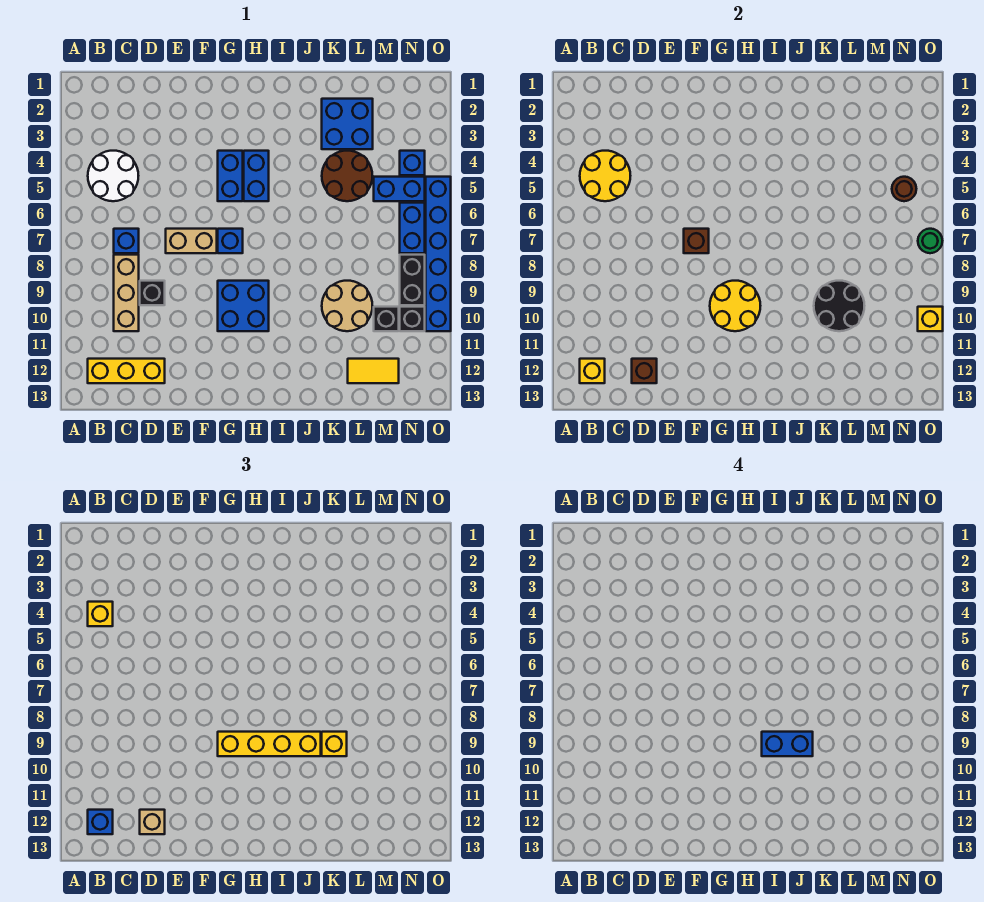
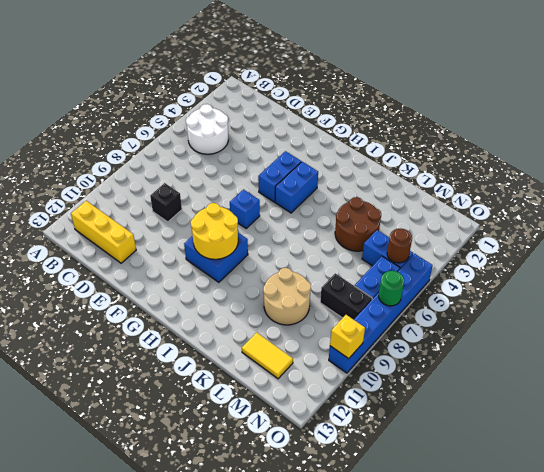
black brick M8:N8 level 1 -> black brick N8:N9 level 1
none -> blue brick C7 level 1
none -> tan brick C8:C10 level 1
none -> tan brick E7:F7 level 1
none -> blue brick K2:L3 level 1

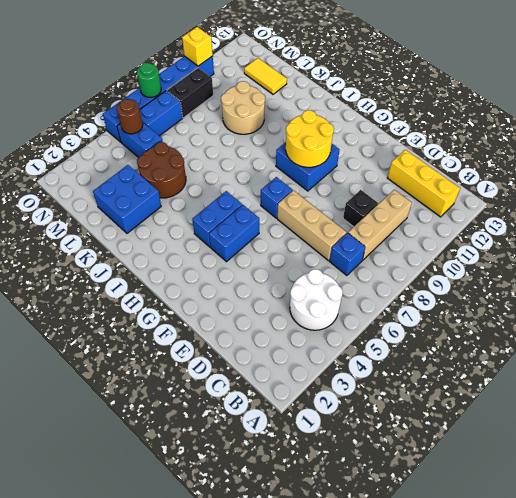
tan brick D7:F7 level 1 -> tan brick E7:F7 level 1
none -> black brick M10 level 1
none -> blue brick N4 level 1
none -> black brick N10 level 1
none -> yellow round brick B4:C5 level 2

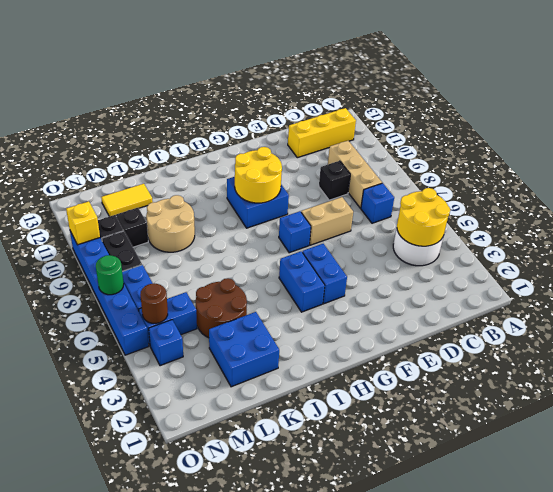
none -> yellow brick B12 level 2
none -> brown brick D12 level 2
none -> brown brick F7 level 2
none -> black round brick K9:L10 level 2

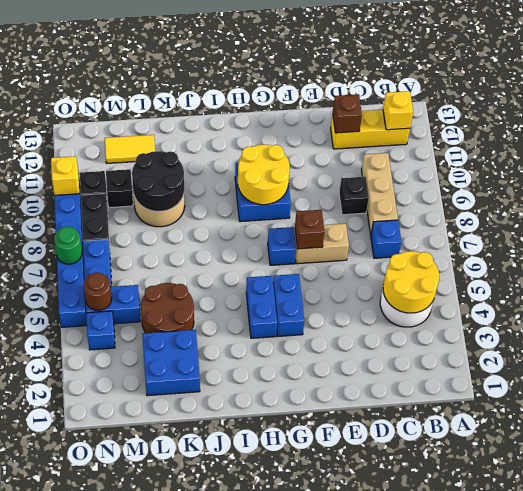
none -> yellow brick B4 level 3
none -> blue brick B12 level 3
none -> tan brick D12 level 3
none -> yellow brick G9:J9 level 3

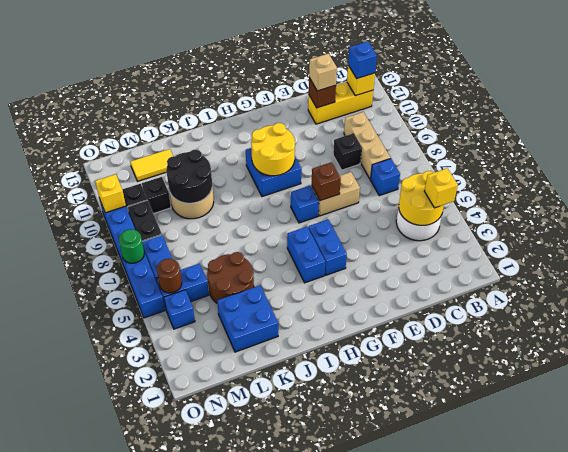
none -> yellow brick G9:J9 level 3
none -> yellow brick K9 level 3
none -> blue brick I9:J9 level 4

